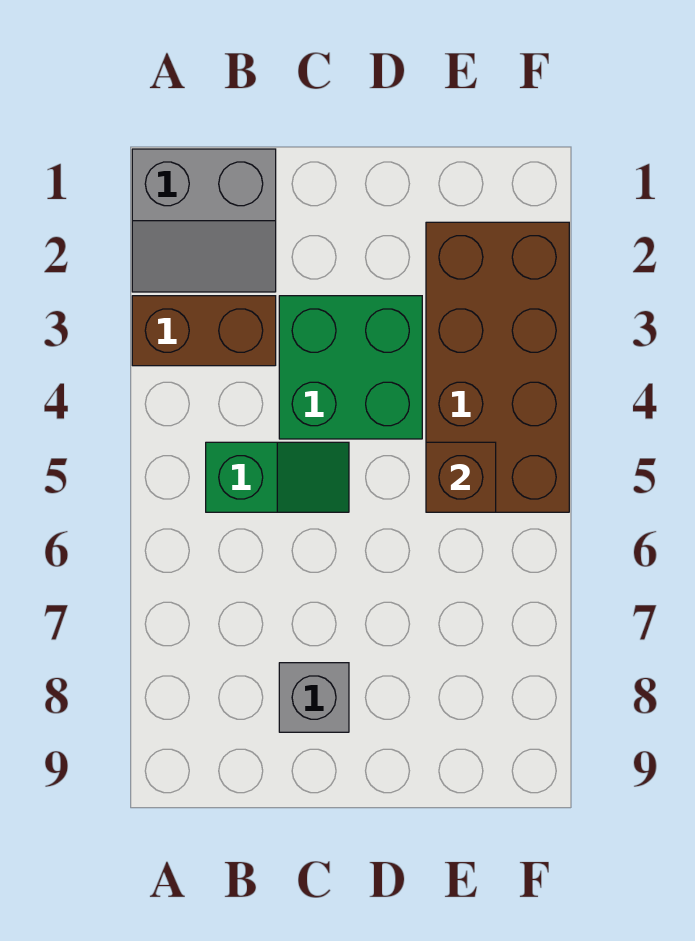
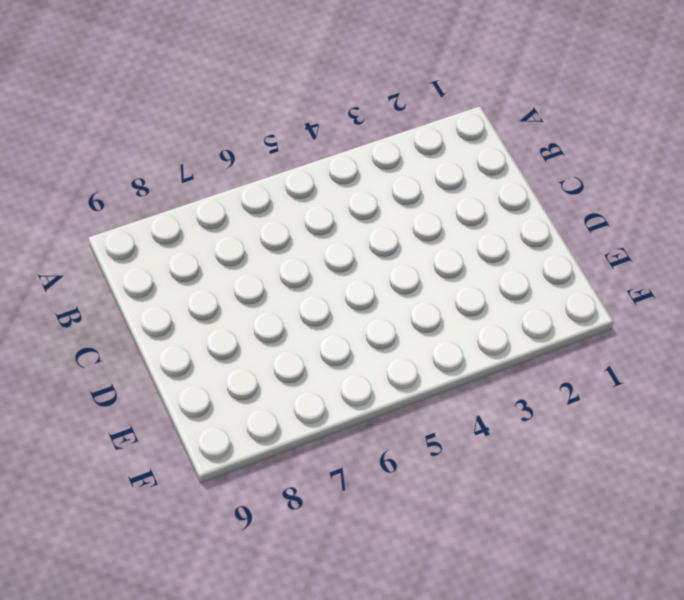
none -> grey slope A1:B2 level 1 top 1
none -> brown brick A3:B3 level 1

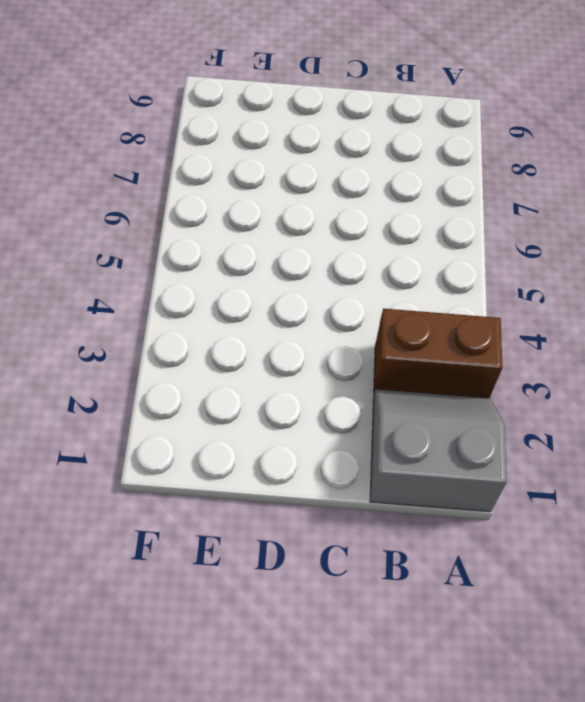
none -> green slope B5:C5 level 1 top B
none -> green brick C3:D4 level 1

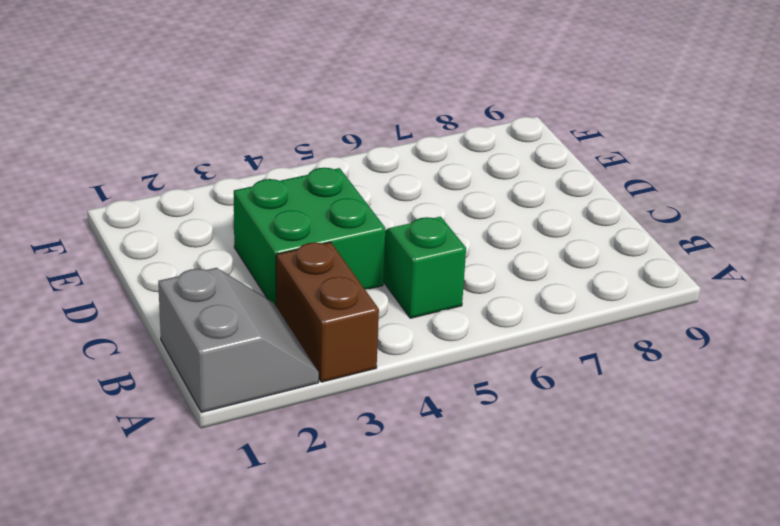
none -> grey brick C8 level 1
none -> brown brick E2:F5 level 1

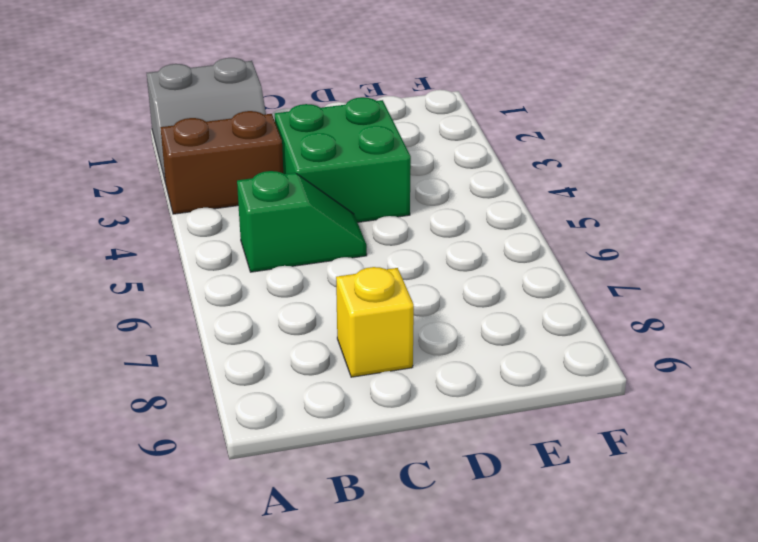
yellow brick C8 level 1 -> grey brick C8 level 1
none -> brown brick E2:F5 level 1
none -> brown brick E5 level 2

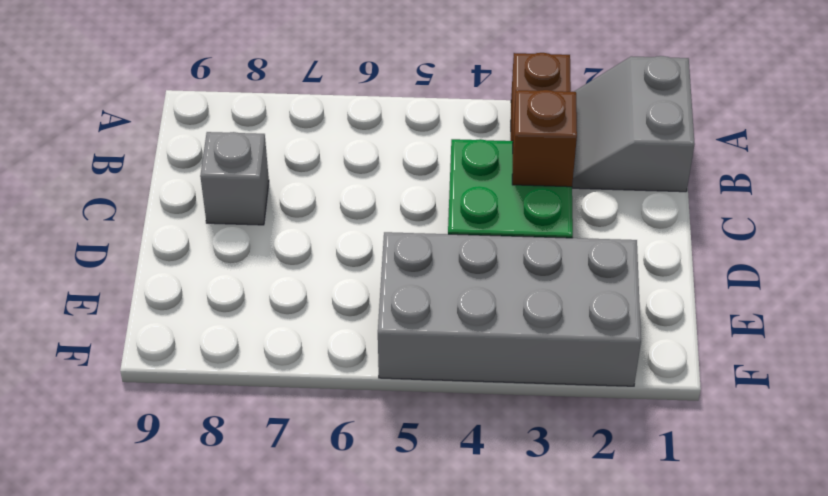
brown brick C3 level 2 -> brown brick E5 level 2
grey brick E2:F5 level 1 -> brown brick E2:F5 level 1
none -> green slope B5:C5 level 1 top B

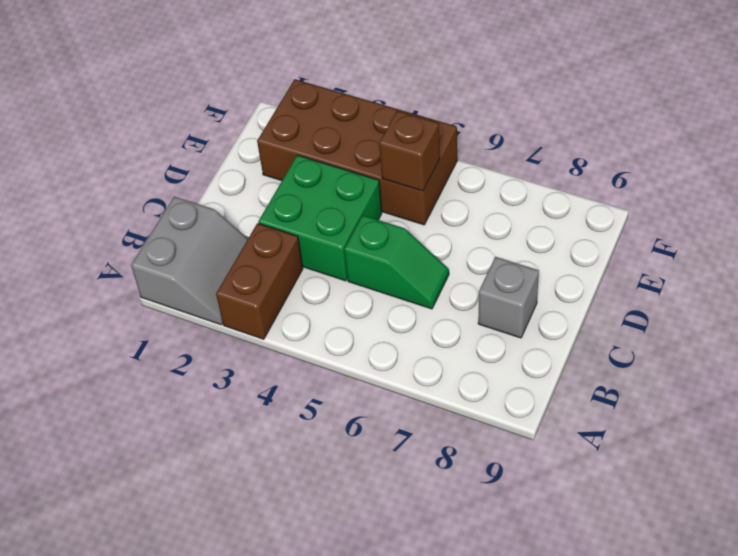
green slope C5:C6 level 1 top 5 -> green slope B5:C5 level 1 top B

